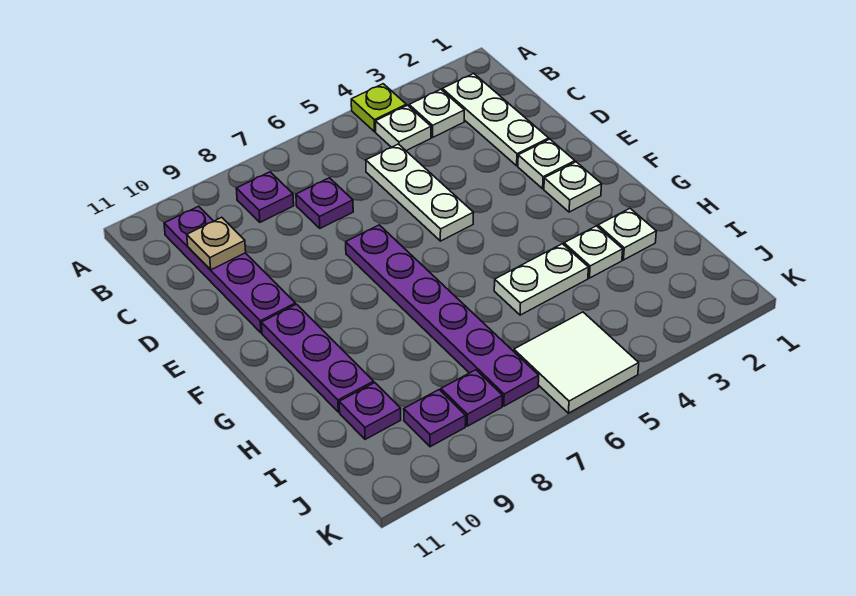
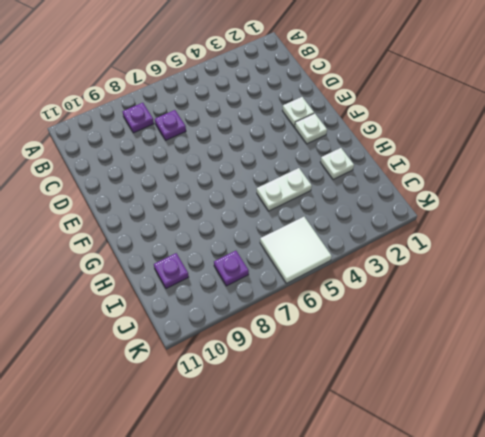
none -> lime plate A4 level 1
none -> white plate B2:D2 level 1
none -> white plate B3 level 1

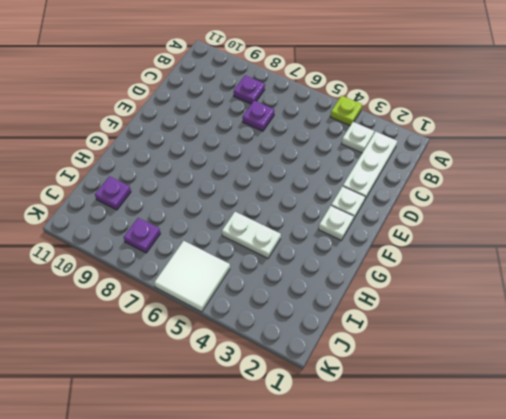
none -> white plate B4 level 1
none -> purple plate B10:E10 level 1
none -> white plate C5:E5 level 1

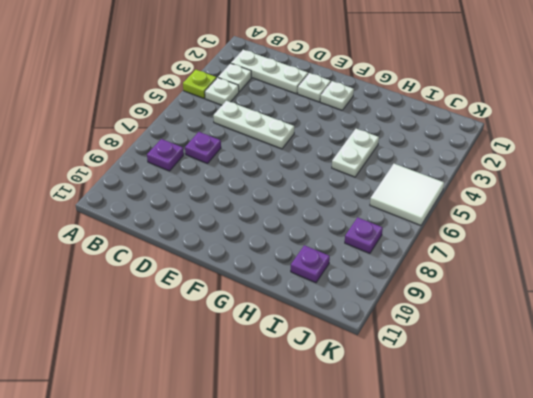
none -> purple plate B10:E10 level 1
none -> purple plate E7:J7 level 1
none -> purple plate F10:H10 level 1

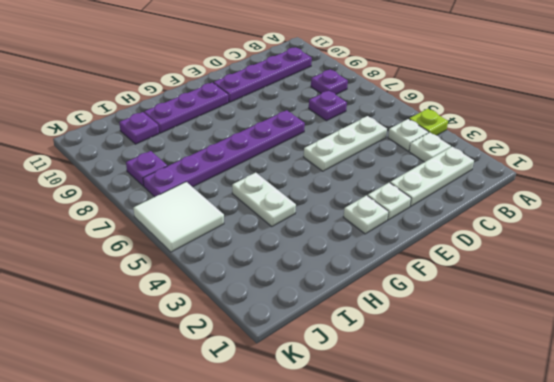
none -> white plate H2 level 1
none -> white plate H3 level 1
none -> purple plate J9 level 1

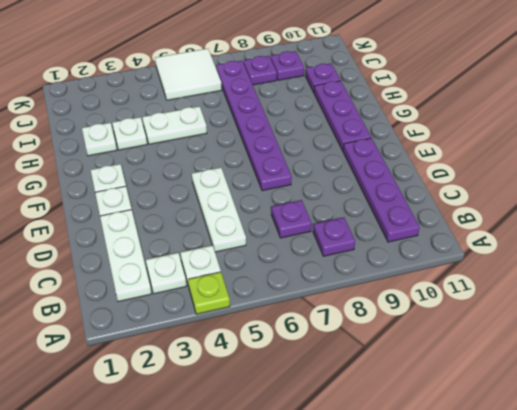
none -> tan plate C10 level 2

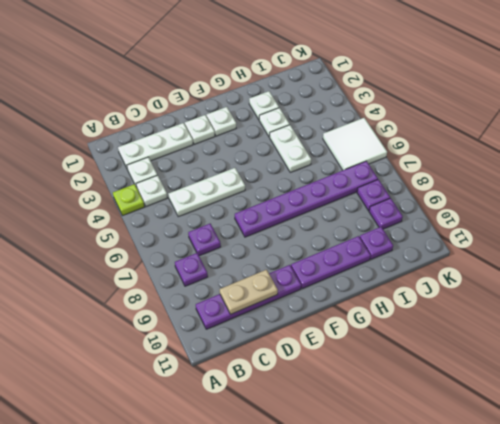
tan plate C10:D10 level 2 -> tan plate C10 level 2

